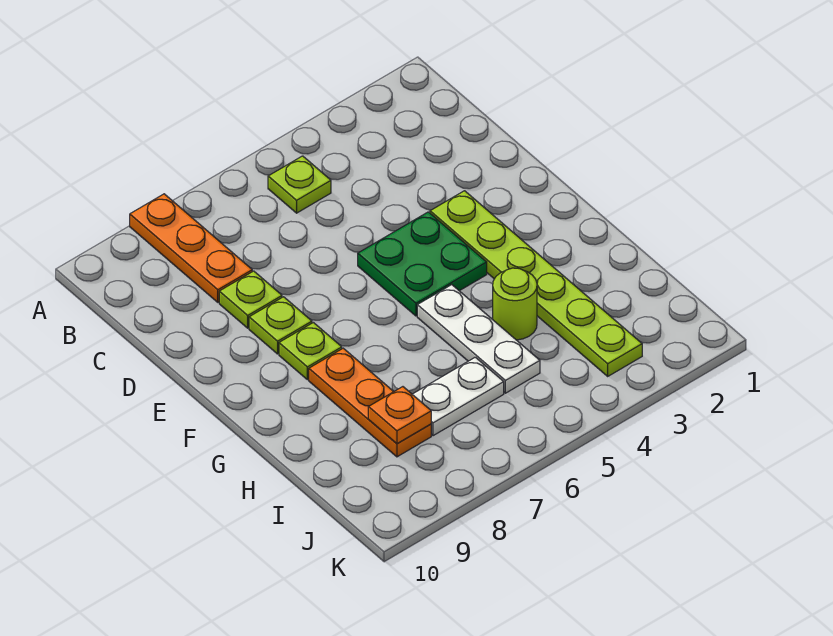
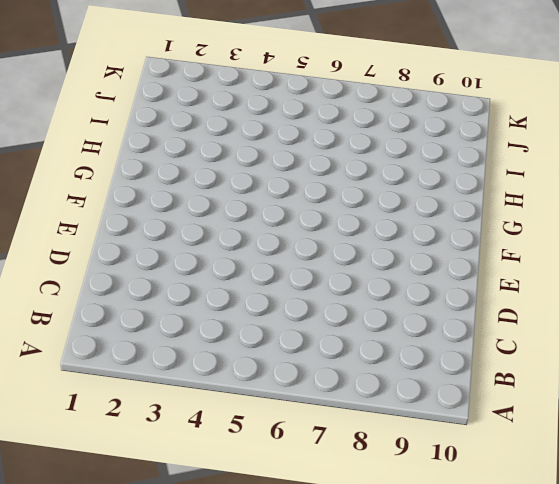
none -> orange plate A8:C8 level 1
none -> lime plate B5 level 1
none -> lime plate D8 level 1

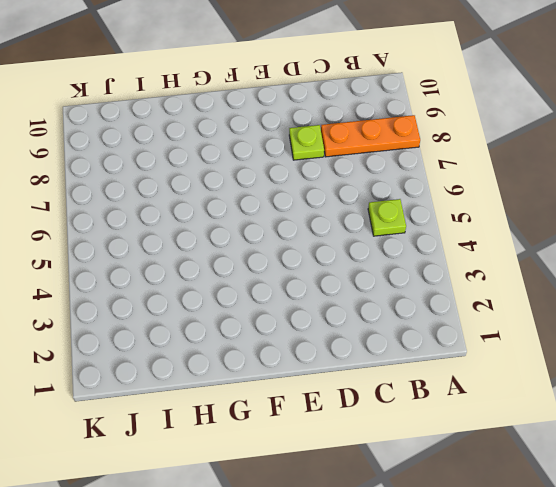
none -> lime plate E3:J3 level 1
none -> green plate E4:F5 level 1
none -> lime plate E8 level 1

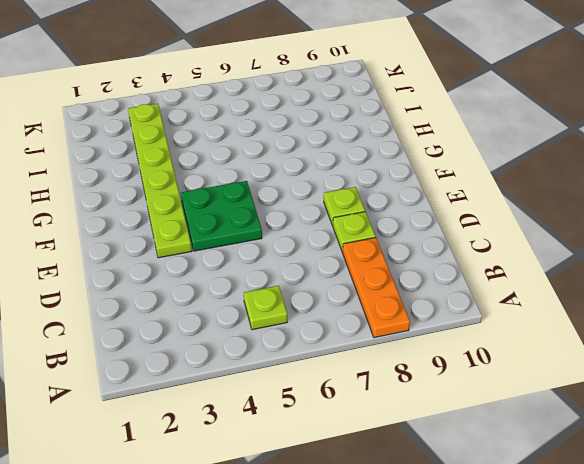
none -> lime plate F8 level 1
none -> white plate G5:I5 level 1
none -> orange plate G8:I8 level 1

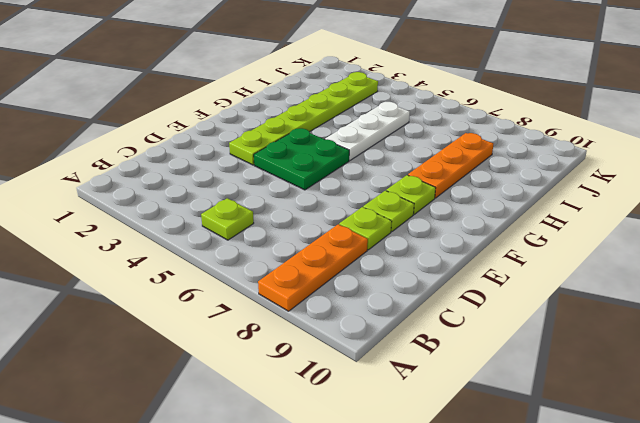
none -> lime round brick H4 level 1
none -> white plate I6:I7 level 1
none -> orange plate I8 level 2

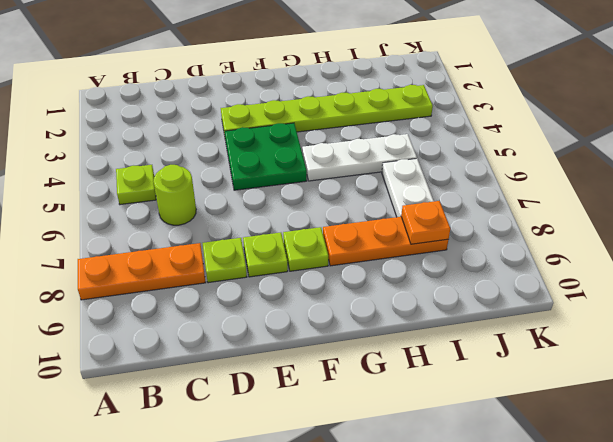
lime round brick C6 level 1 -> lime round brick H4 level 1

